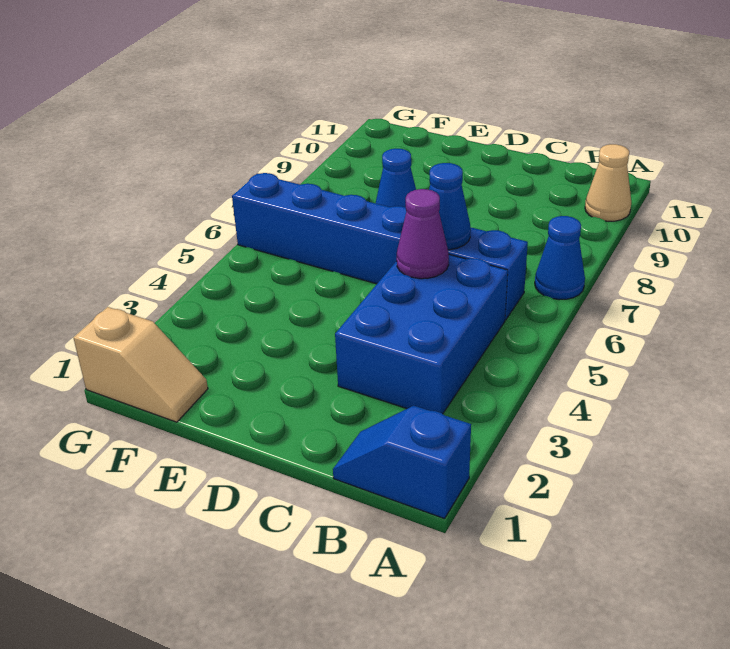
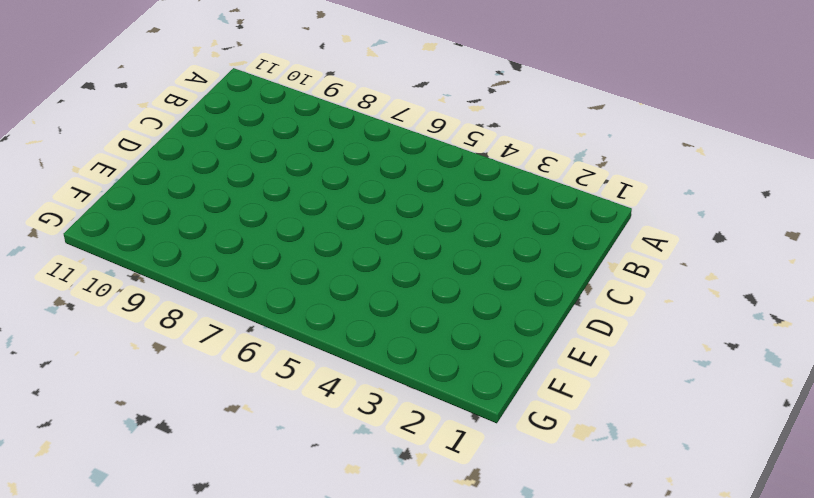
none -> blue slope A1:B1 level 1 top A
none -> blue cone A7 level 1

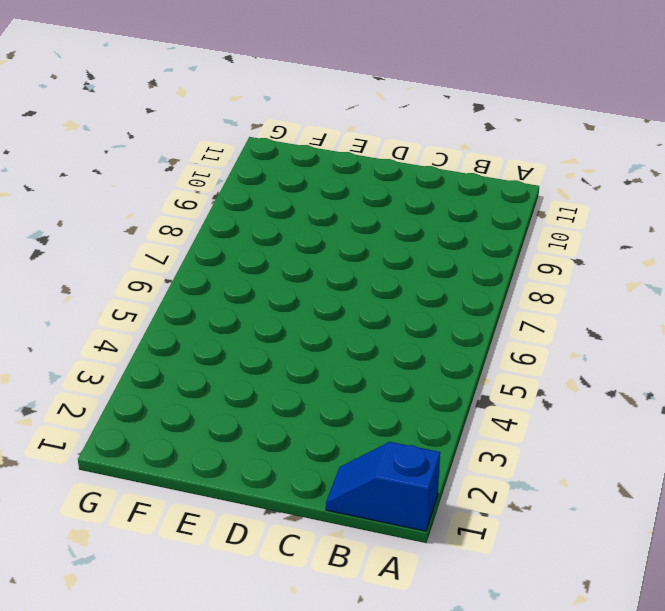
none -> blue cone A7 level 1
none -> tan cone A10 level 1

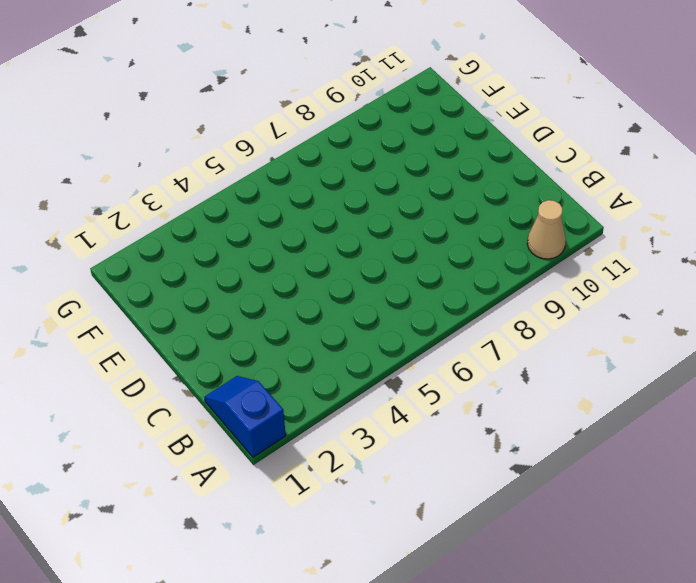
none -> blue cone A7 level 1
none -> blue brick B3:C5 level 1

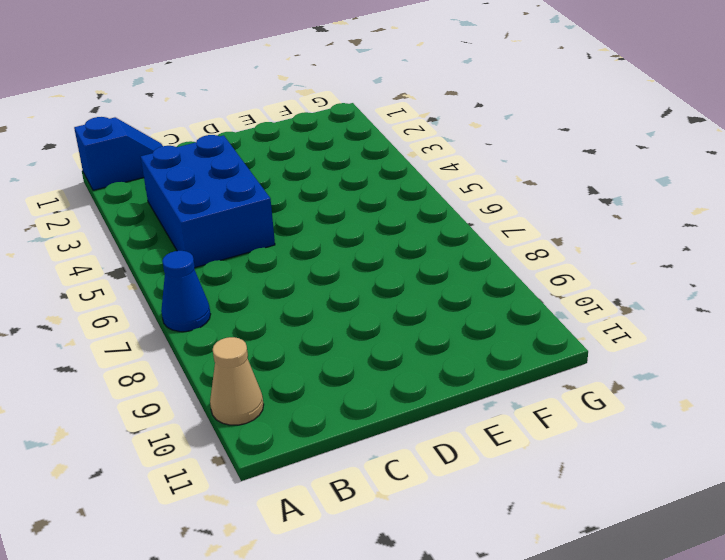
none -> blue brick B6:G6 level 1
none -> blue cone E8 level 1

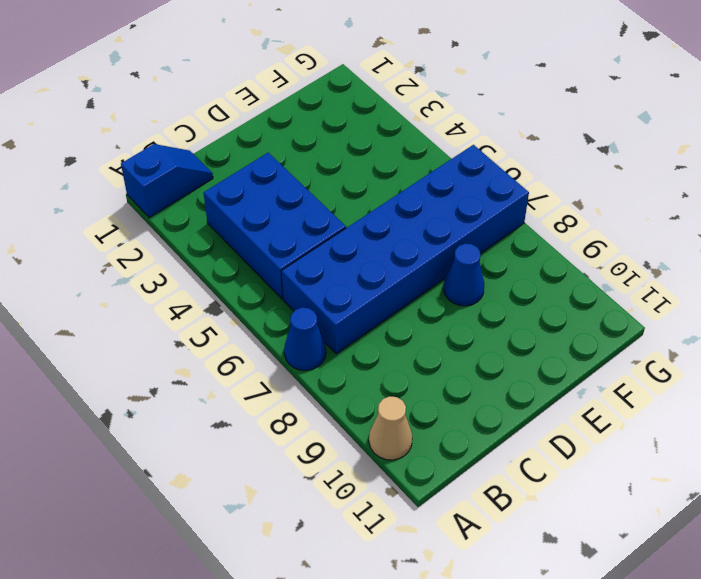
blue brick B6:G7 level 1 -> blue brick B6:G6 level 1
none -> tan slope F1:G1 level 1 top G
none -> purple cone C5 level 2

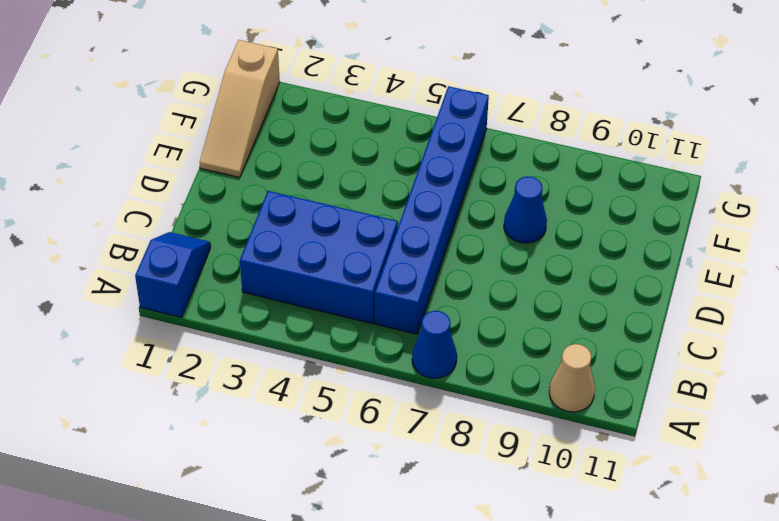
tan slope E1:G1 level 1 top G -> tan slope F1:G1 level 1 top G
none -> purple cone C5 level 2
none -> blue cone C6 level 2

